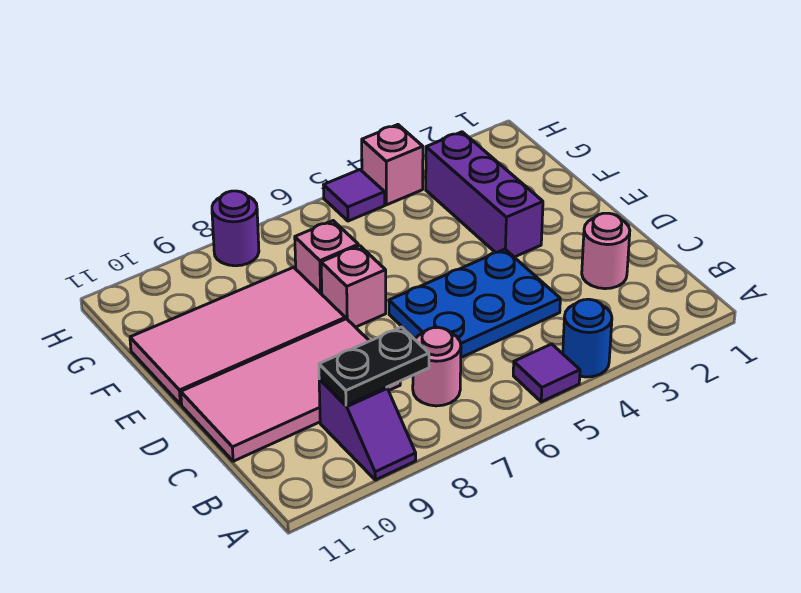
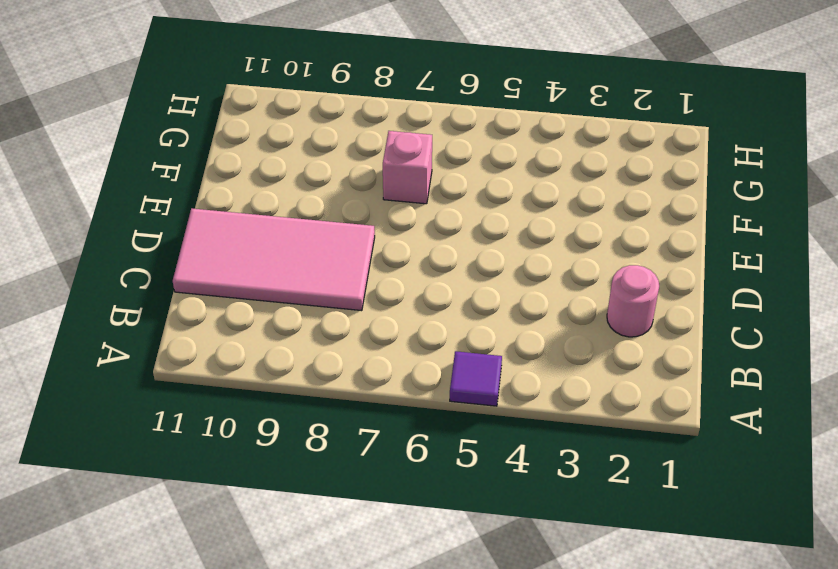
none -> blue round brick A4 level 1
none -> purple slope A9:B9 level 1 top B
none -> pink round brick B7 level 1

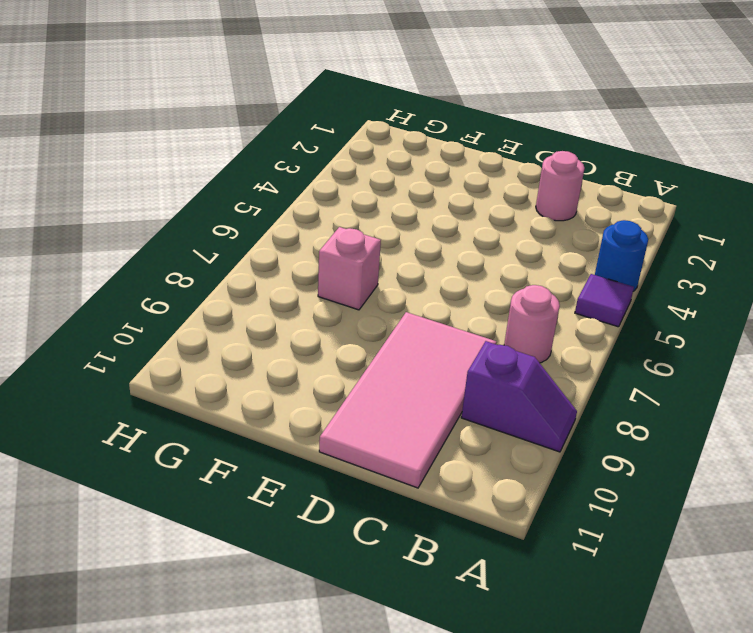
none -> blue plate C4:D6 level 1
none -> purple brick E3:G3 level 1
none -> pink brick E7 level 1

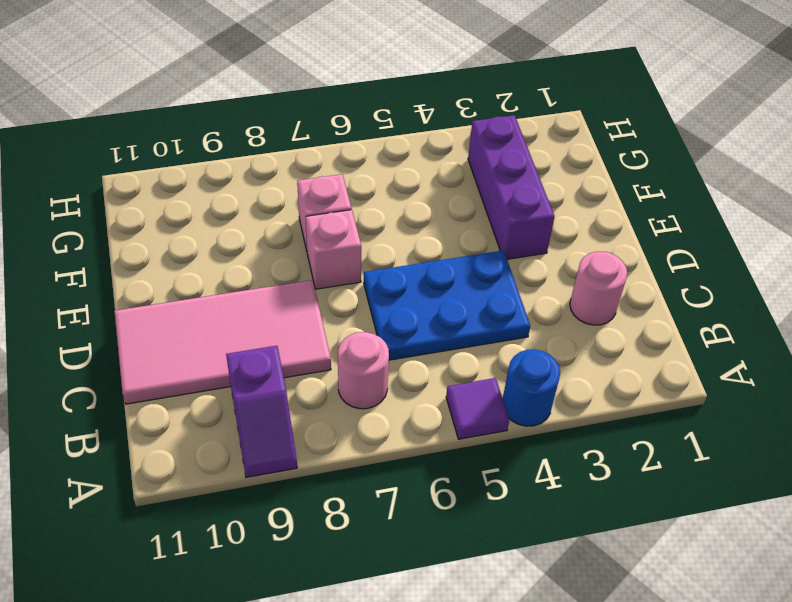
none -> pink tile E8:F11 level 1
none -> pink brick H4 level 1
none -> purple tile H5 level 1

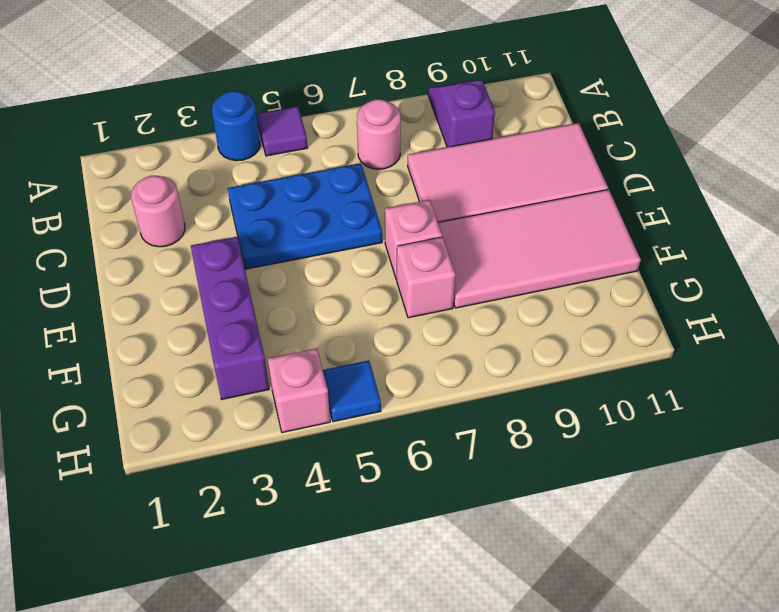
blue tile H5 level 1 -> purple tile H5 level 1
none -> purple round brick H8 level 1
none -> black plate B8:B9 level 2

